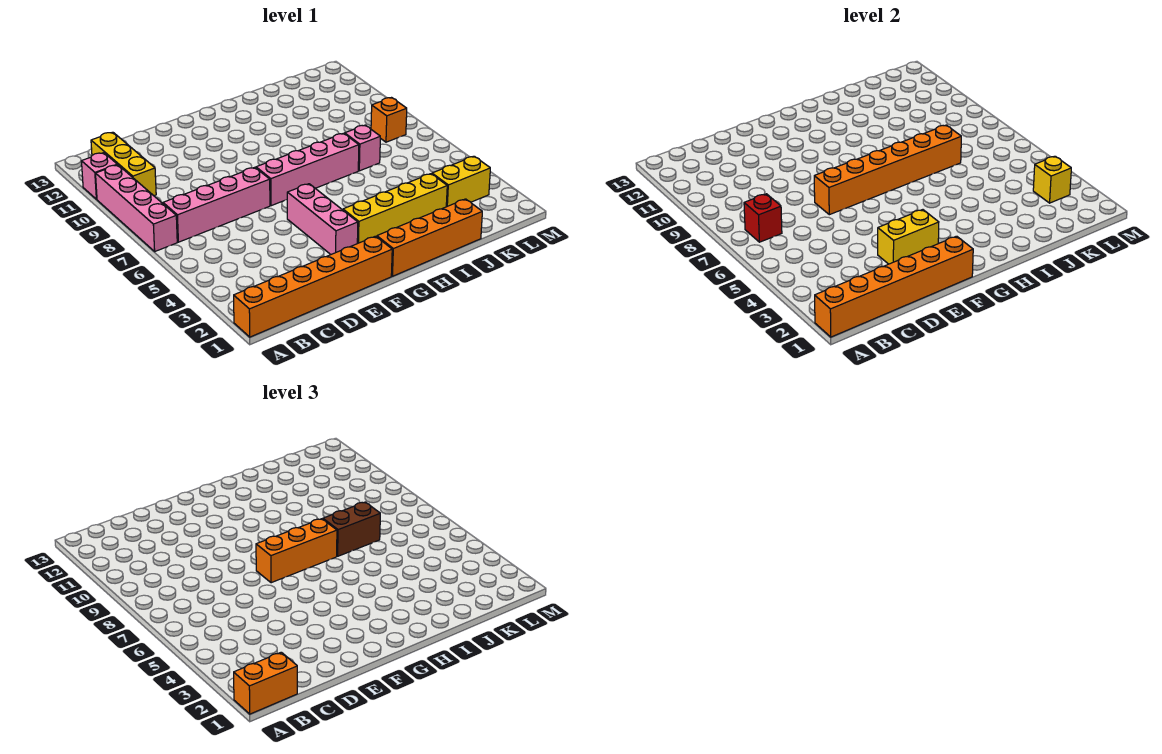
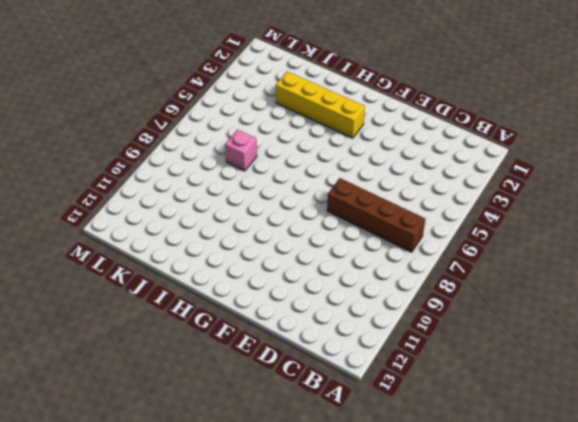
brown brick B7:E7 level 1 -> pink brick B7:E7 level 1
none -> orange brick A1:F1 level 1
none -> pink brick A7:A10 level 1
none -> pink brick A11 level 1

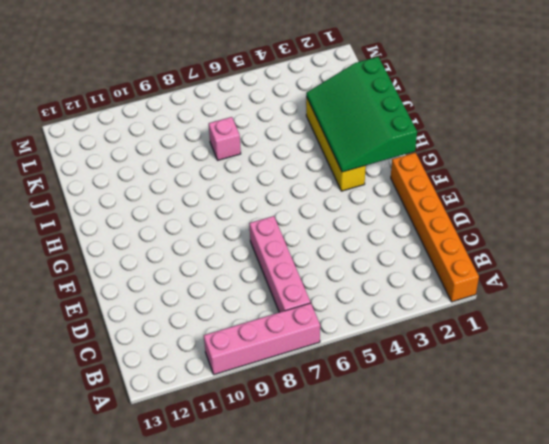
green slope G1:J3 level 2 top 1 -> none
none -> pink brick A11 level 1
none -> yellow brick B10:B12 level 1
none -> pink brick F3:F5 level 1

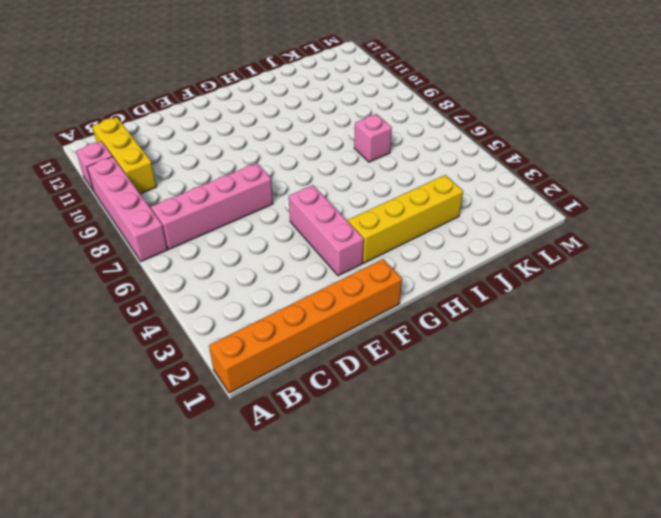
none -> pink brick F7:I7 level 1
none -> orange brick G1:J1 level 1
none -> yellow brick K3:L3 level 1

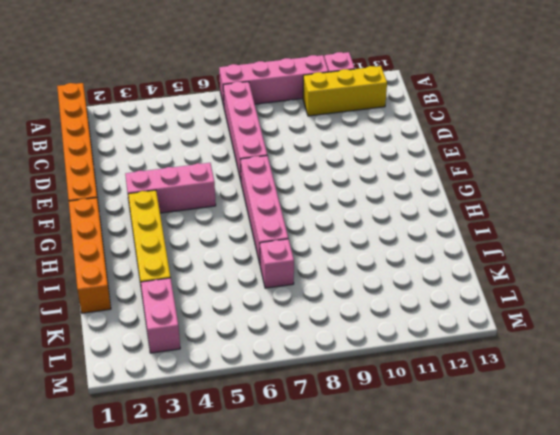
pink brick K3:L3 level 1 -> yellow brick K3:L3 level 1
none -> orange brick L8 level 1
none -> orange brick A1:F1 level 2
none -> red brick B7 level 2

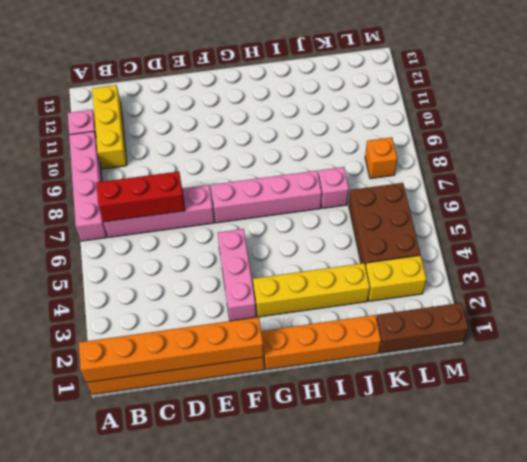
red brick B7:D7 level 2 -> red brick B7 level 2
brown brick K1:M1 level 1 -> none
brown brick K4:L6 level 1 -> none
none -> yellow brick E3:F3 level 2
none -> orange brick E7:J7 level 2
none -> yellow brick L3 level 2

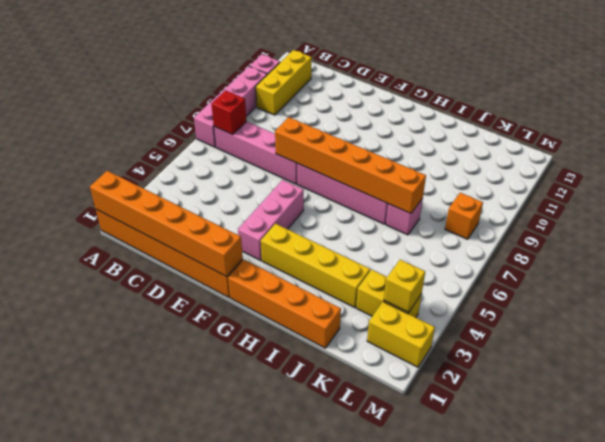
yellow brick L2:M2 level 1 -> yellow brick E3:F3 level 2
none -> orange brick A1:B1 level 3
none -> orange brick F7:H7 level 3
none -> brown brick I7:J7 level 3

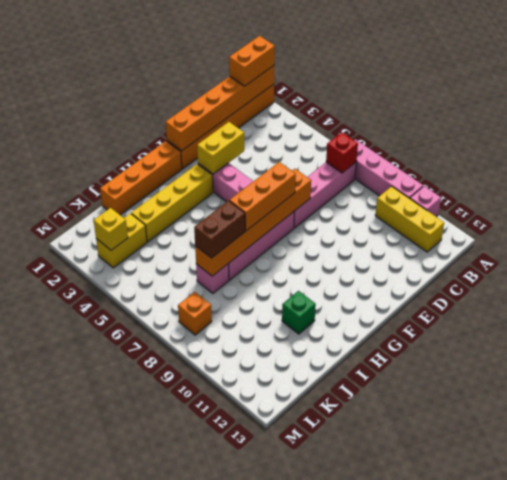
green brick I11 level 1 -> none

